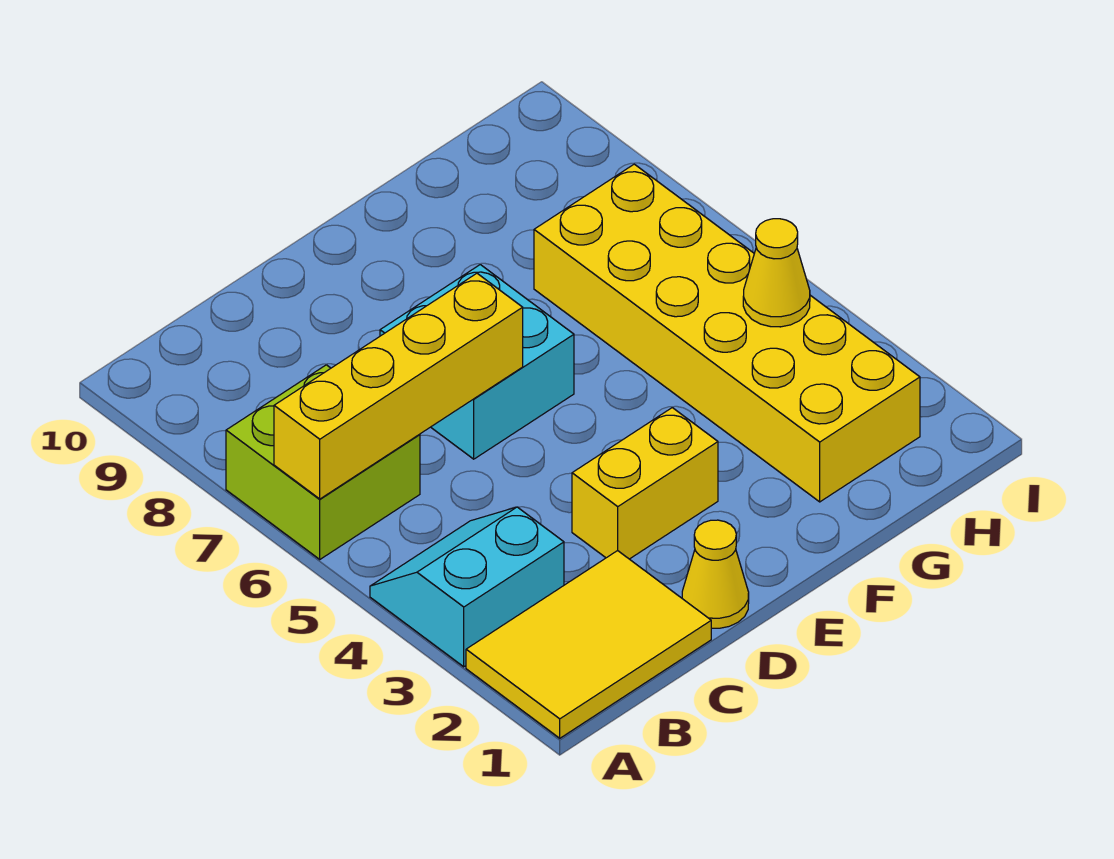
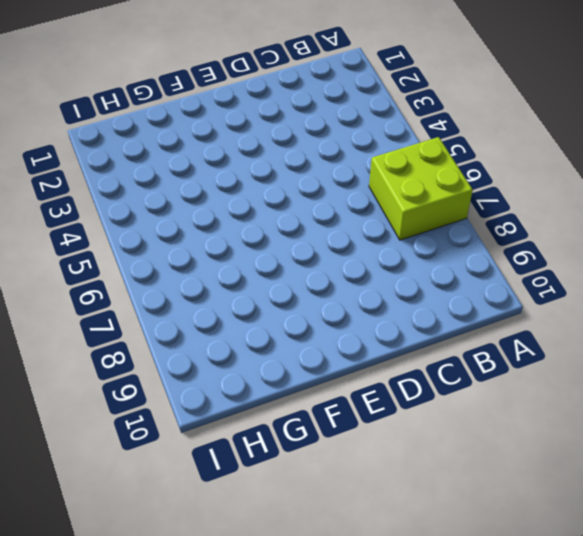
none -> yellow tile A1:C2 level 1
none -> cyan slope A3:B4 level 1 top 3

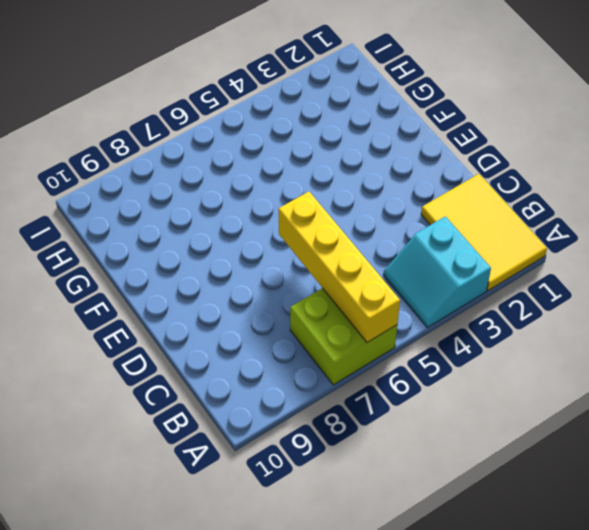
none -> yellow cone D1 level 1
none -> yellow brick D3:E3 level 1

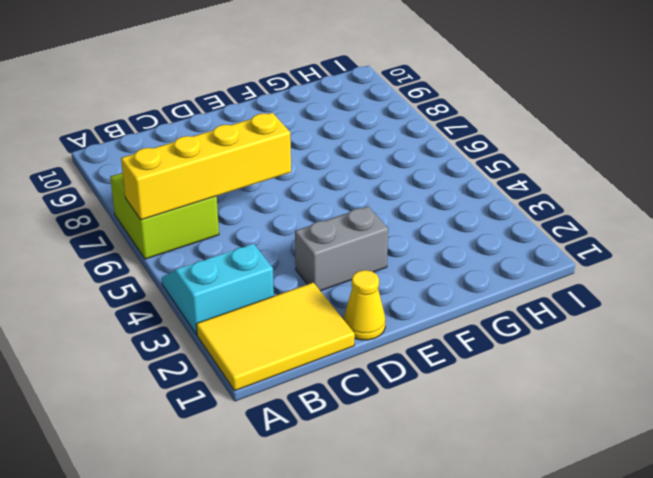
grey brick D3:E3 level 1 -> yellow brick D3:E3 level 1
none -> cyan brick D6:E7 level 1
none -> yellow brick G2:H7 level 1

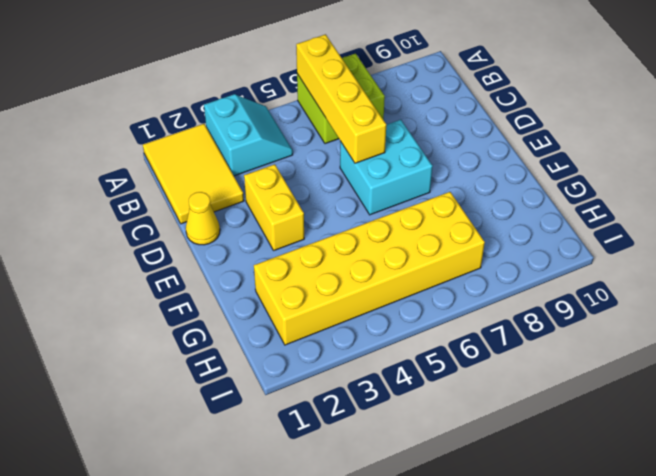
none -> yellow cone H4 level 2

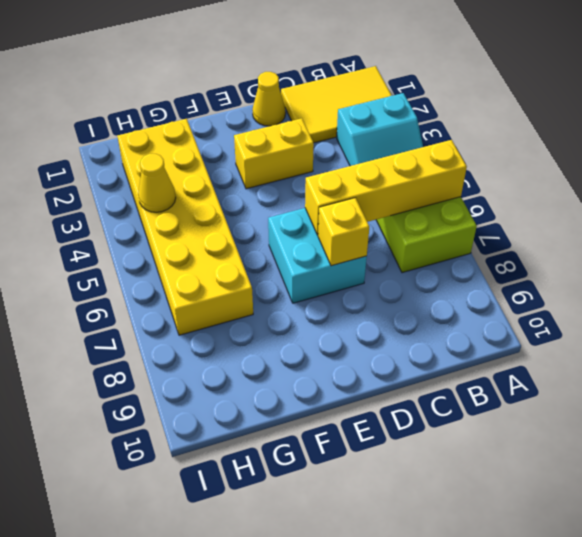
yellow brick D7 level 2 -> none

